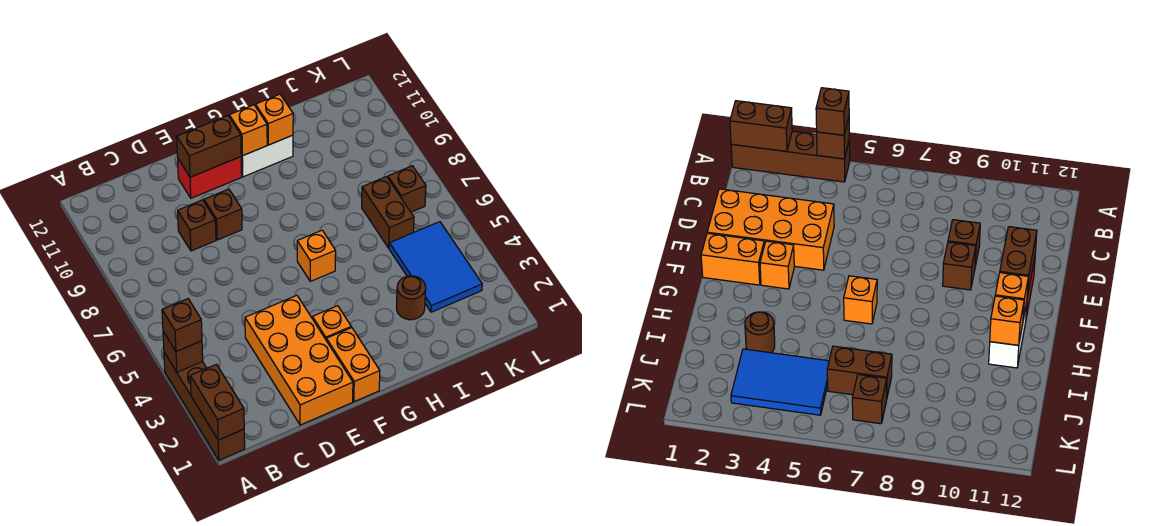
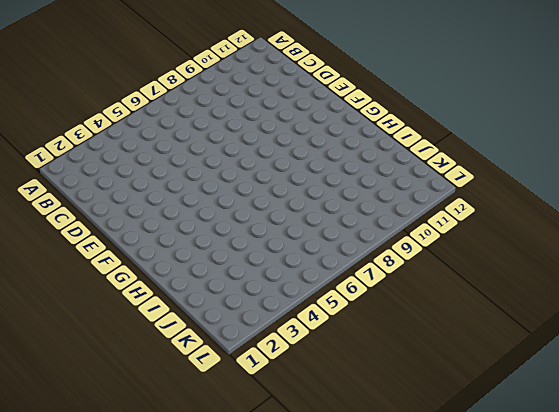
none -> brown brick A1:A4 level 1
none -> orange brick D1:E4 level 1
none -> brown brick D9 level 1

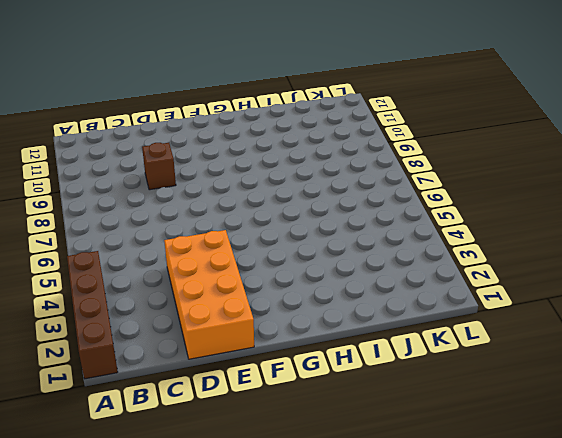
none -> brown brick E9 level 1
none -> red brick E11:F11 level 1
none -> orange brick F1:F2 level 1

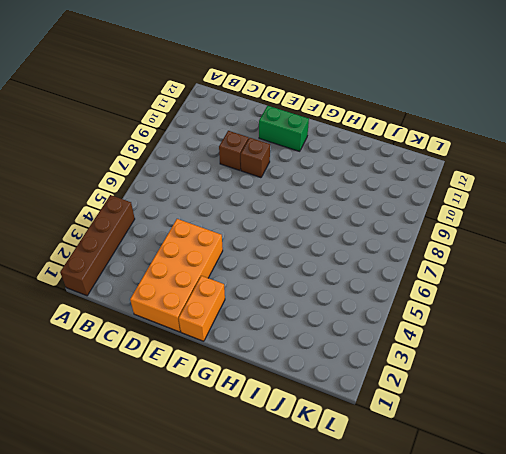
green brick E11:F11 level 1 -> red brick E11:F11 level 1
none -> orange brick F3 level 1
none -> orange brick G6 level 1
none -> white brick G11:H11 level 1

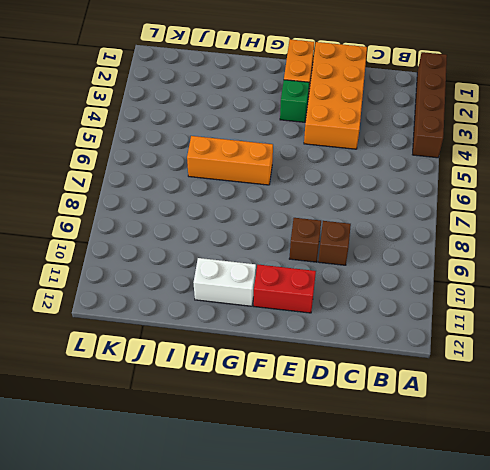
green brick F3 level 1 -> orange brick F3 level 1
orange brick G6:I6 level 1 -> orange brick G6 level 1
none -> brown round brick I3 level 1
none -> blue tile J3:K5 level 1
none -> brown brick J6:J7 level 1

